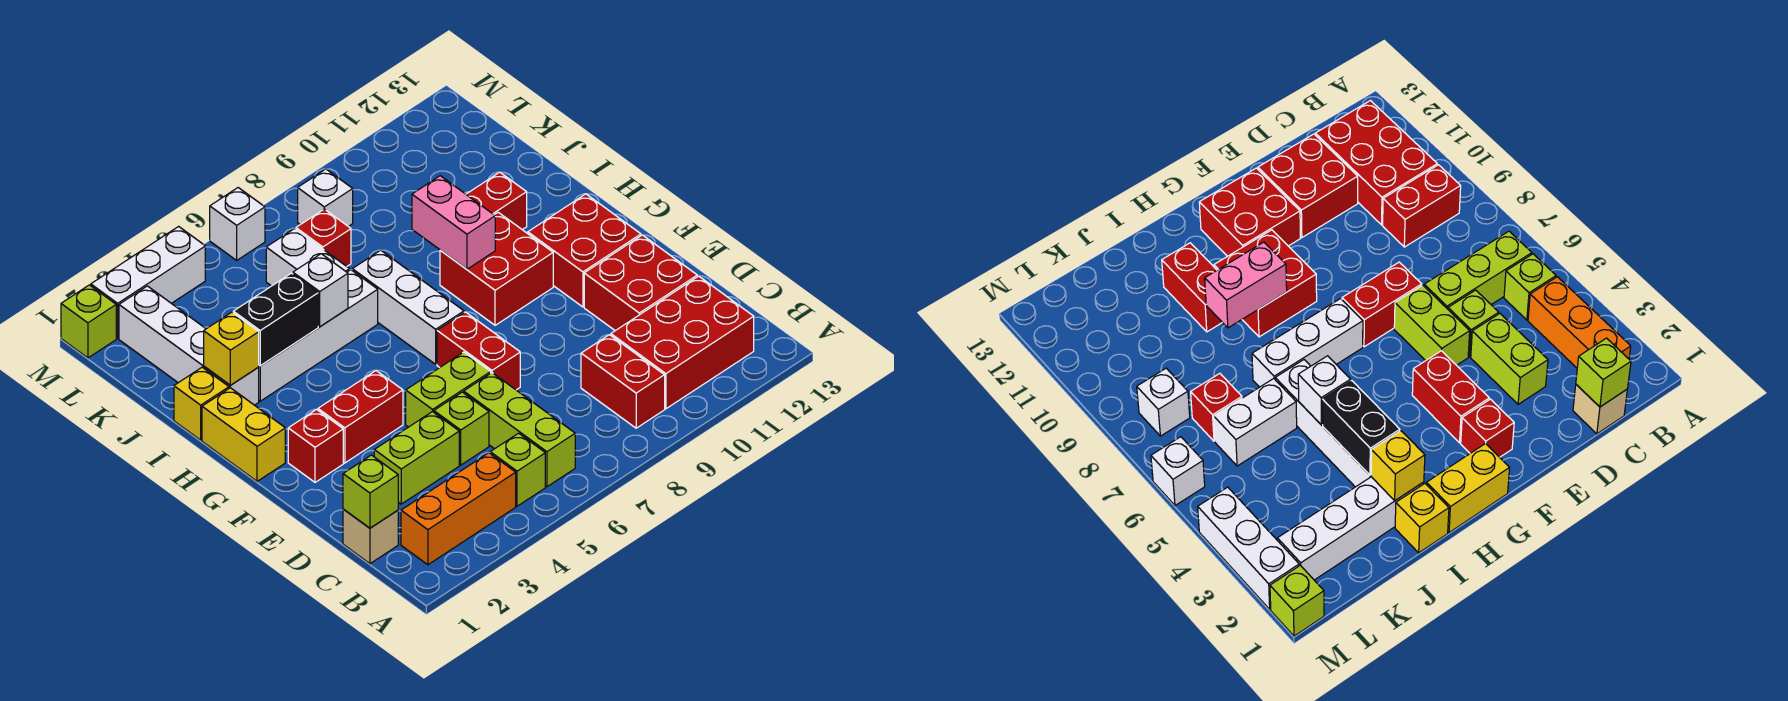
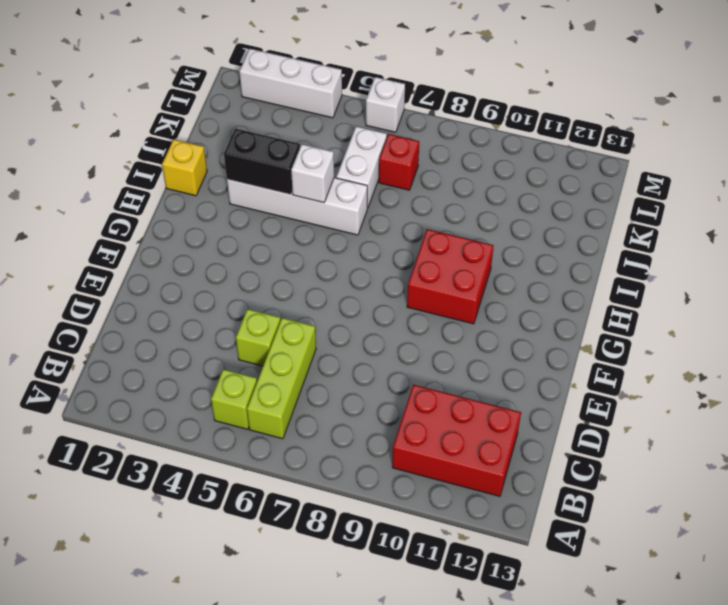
none -> orange brick B2:B4 level 1
none -> red brick B9:C9 level 1
none -> tan brick C1 level 1
none -> lime brick D3:D4 level 1

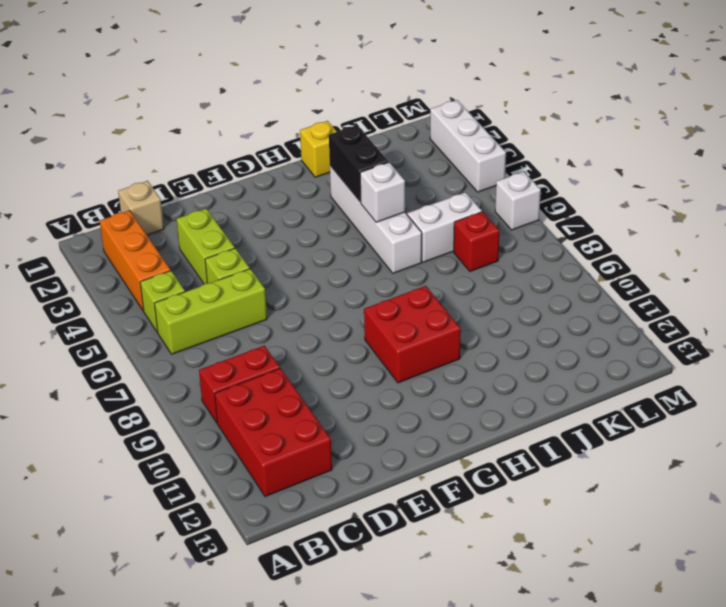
none -> red brick D11:E12 level 1
none -> lime brick E5:E6 level 1
none -> red brick E7:F7 level 1
none -> red brick F2 level 1

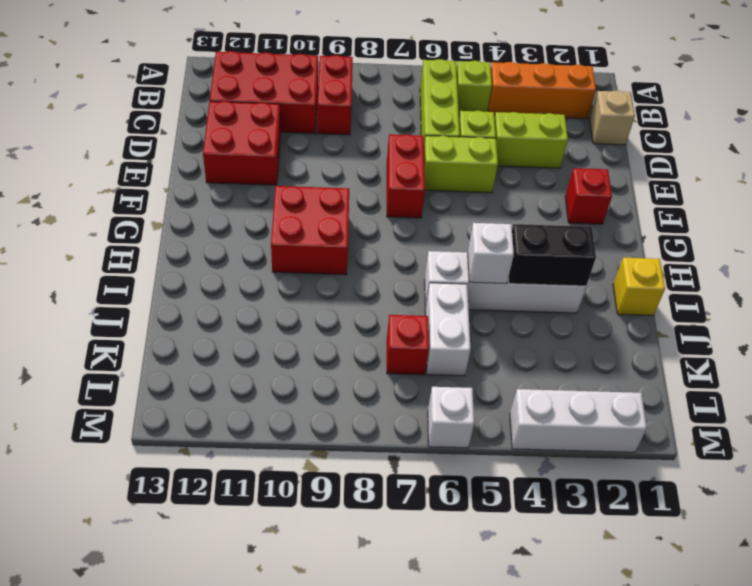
none -> red brick F3:F4 level 1
none -> red brick F11:G12 level 1
none -> yellow brick G1:H1 level 1
none -> white brick G7:I7 level 1

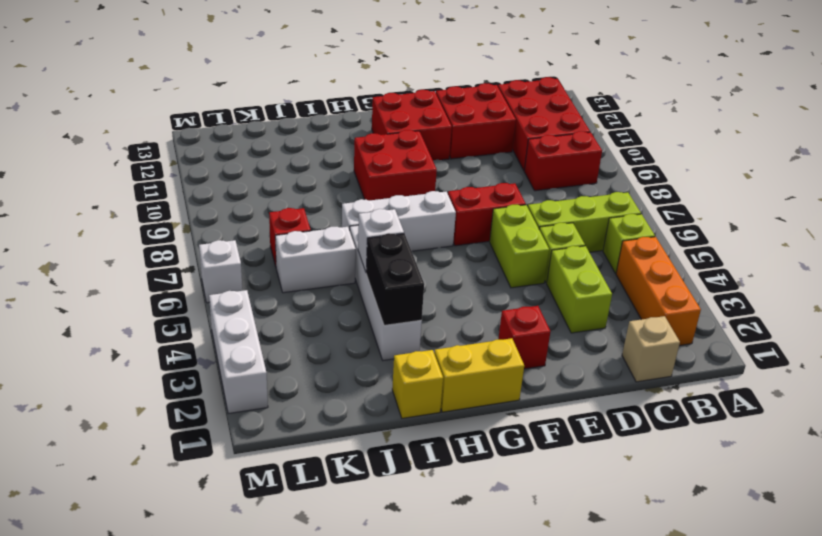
none -> red brick F3:F4 level 1
none -> white brick I2:L2 level 1
none -> red brick I10:I11 level 1
none -> white brick L8 level 1

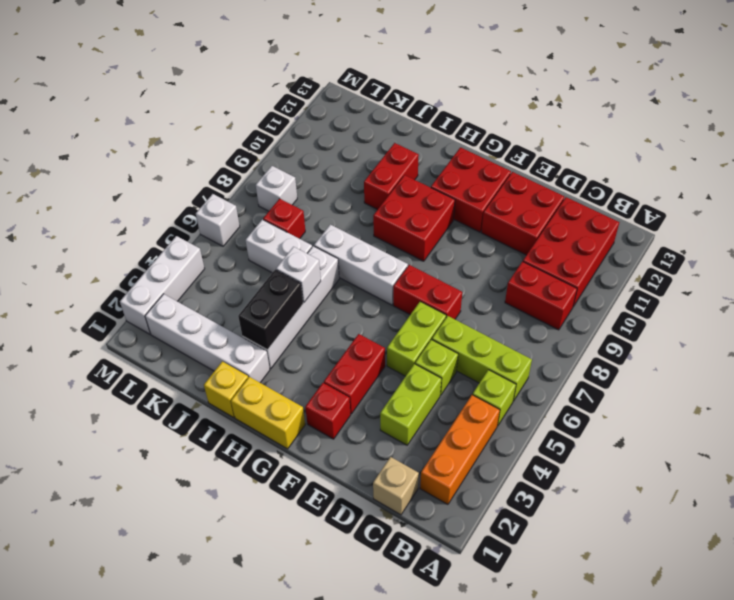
none -> lime brick M1 level 1
none -> lime brick C1 level 2
none -> pink brick H9:I9 level 2
none -> yellow brick I2 level 2

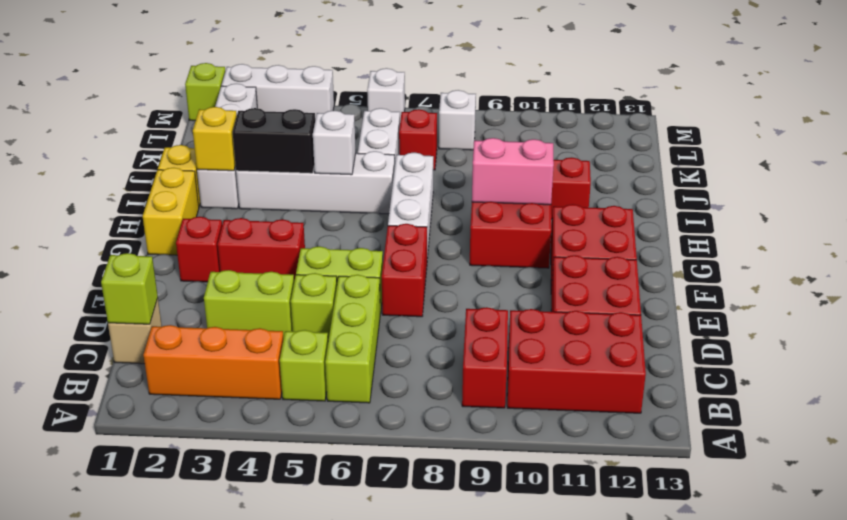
pink brick H9:H10 level 2 -> pink brick H9:I9 level 2

